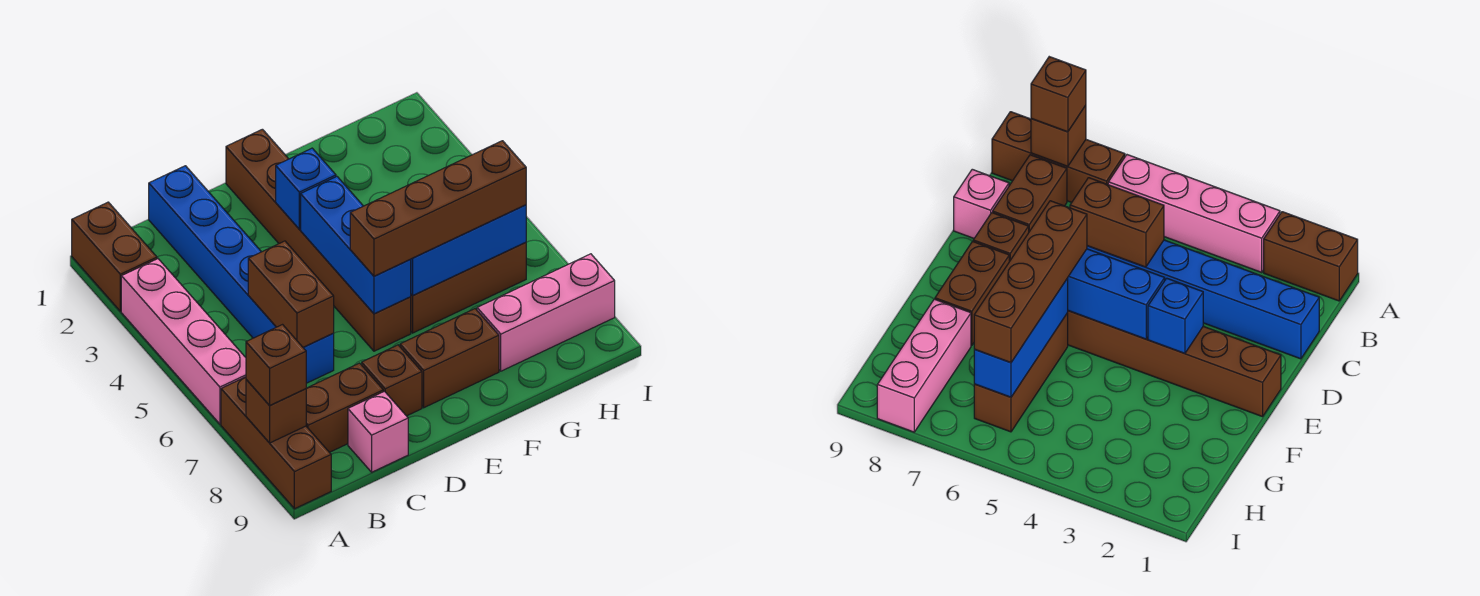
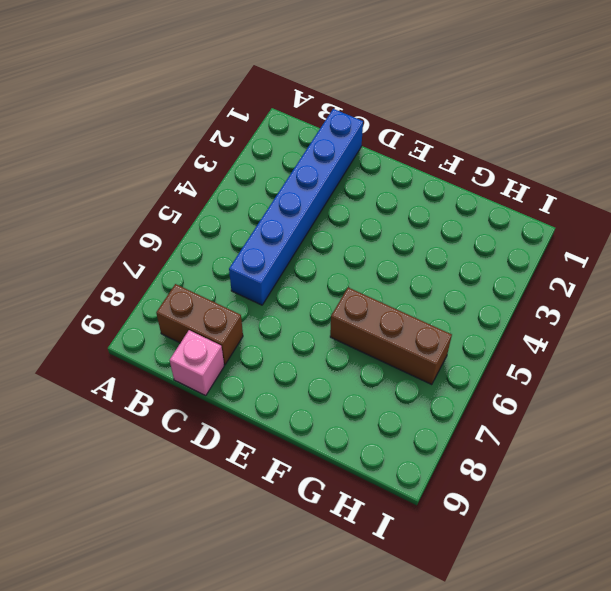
none -> brown brick A1:A2 level 1
none -> pink brick A3:A6 level 1
none -> brown brick A7:A9 level 1

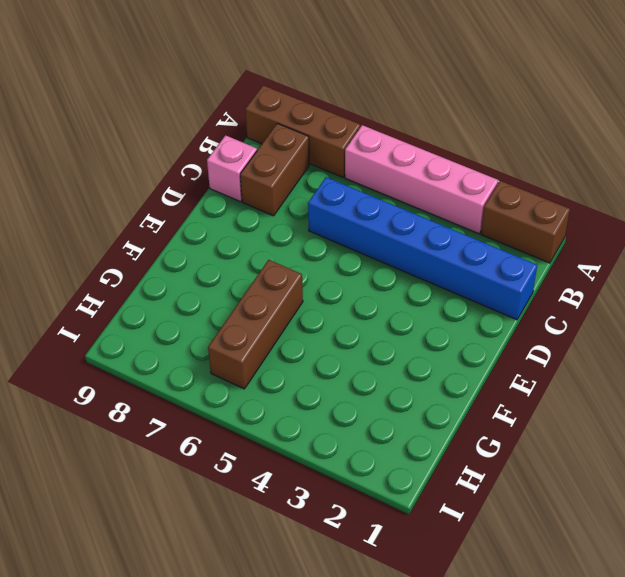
none -> brown brick D8 level 1
none -> brown brick E1:E6 level 1
none -> brown brick E8:F8 level 1

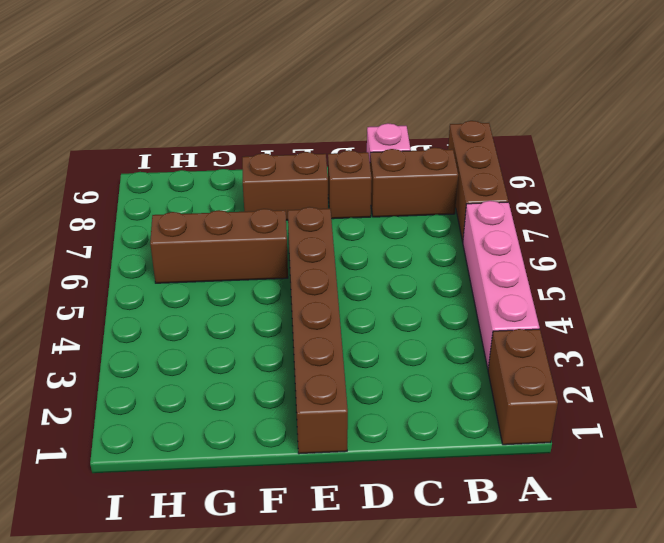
none -> blue brick C1:C6 level 1
none -> pink brick G8:I8 level 1
none -> brown brick A8 level 2

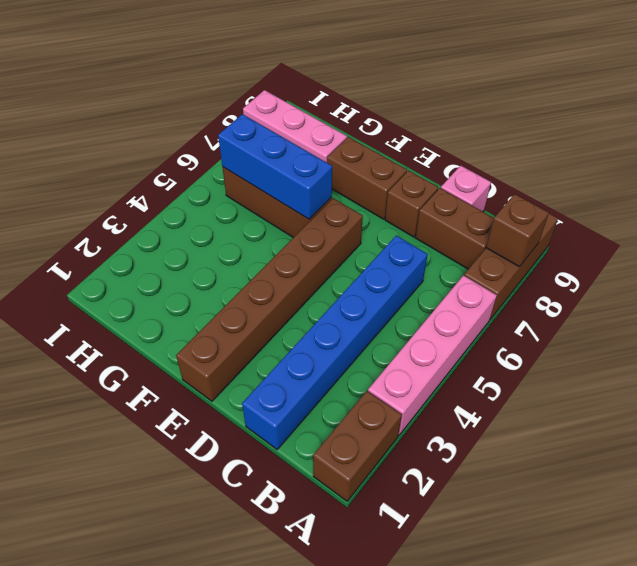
none -> brown brick C5:C6 level 2
none -> blue brick E3 level 2
none -> blue brick E4:E6 level 2

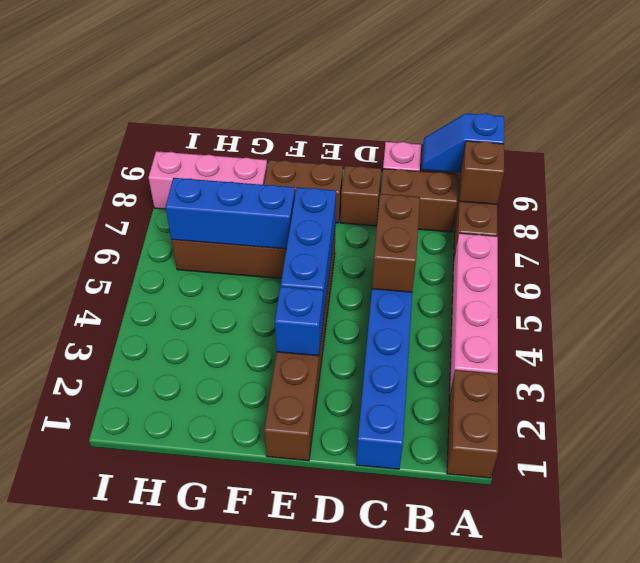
blue slope A9:B9 level 2 top A -> none
none -> brown brick A8 level 3
none -> brown brick E6:H6 level 3

